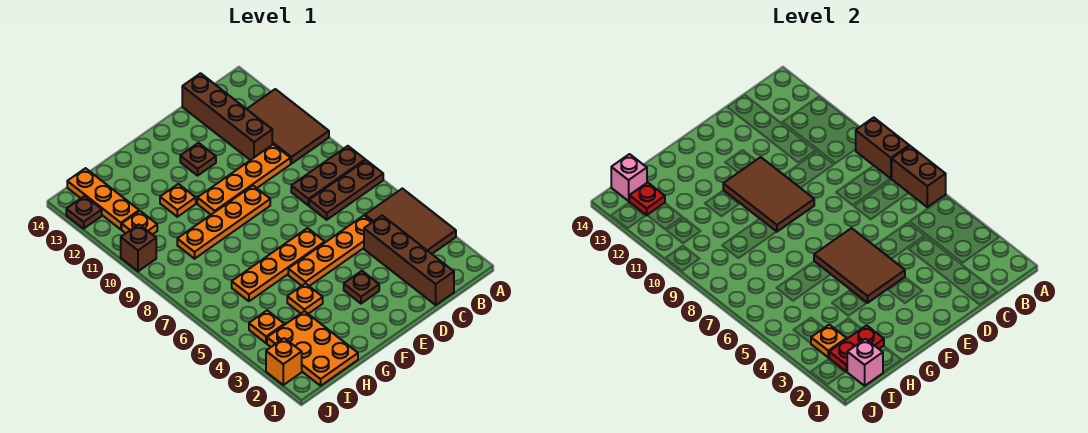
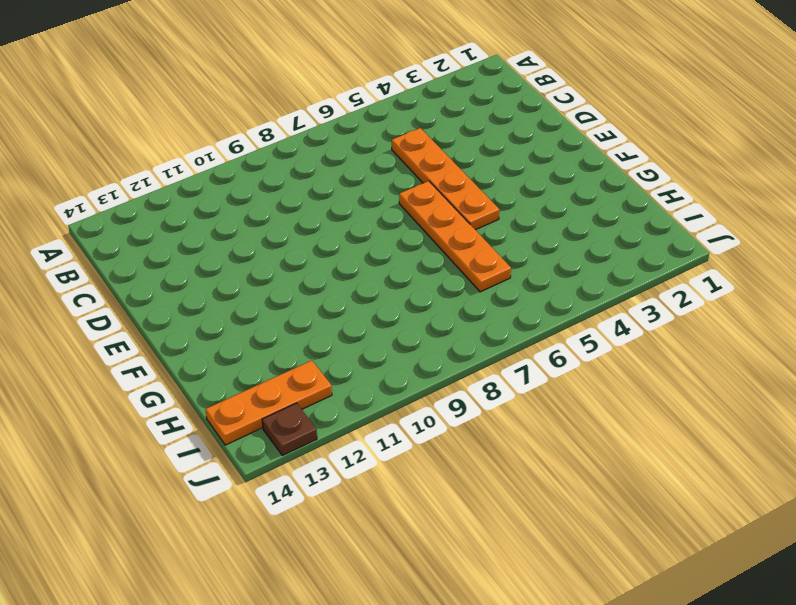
none -> brown tile A3:B5 level 1
none -> brown plate A7:C7 level 1
none -> brown plate A8:C8 level 1
none -> brown tile A10:B12 level 1

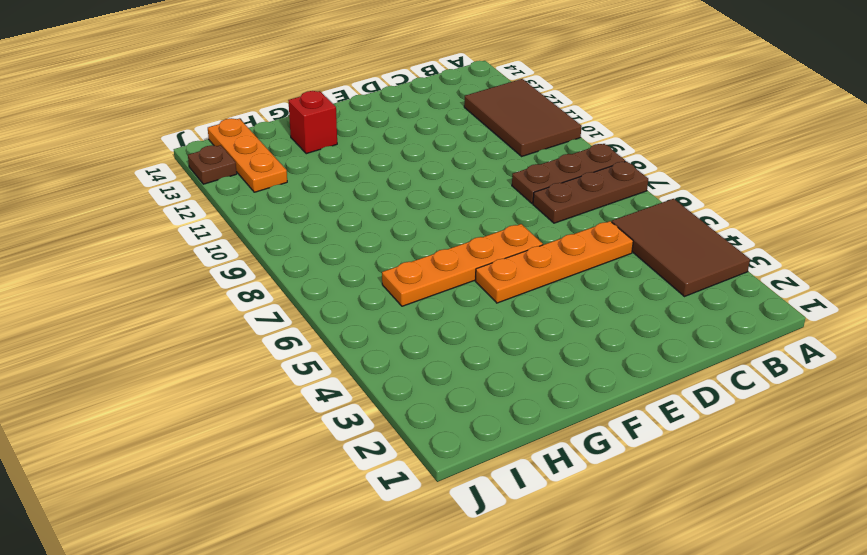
red brick G13 level 1 -> none
none -> brown brick C1:C4 level 1
none -> orange plate C10:F10 level 1
none -> brown brick C11:C14 level 1
none -> brown plate E3 level 1

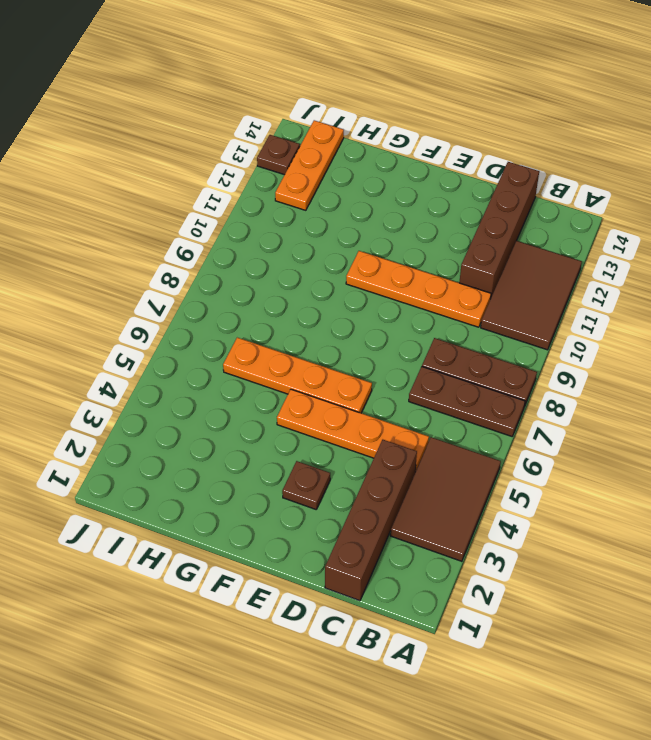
none -> orange plate E9:H9 level 1
none -> brown plate E12 level 1
none -> orange plate G4 level 1
none -> orange plate G11 level 1

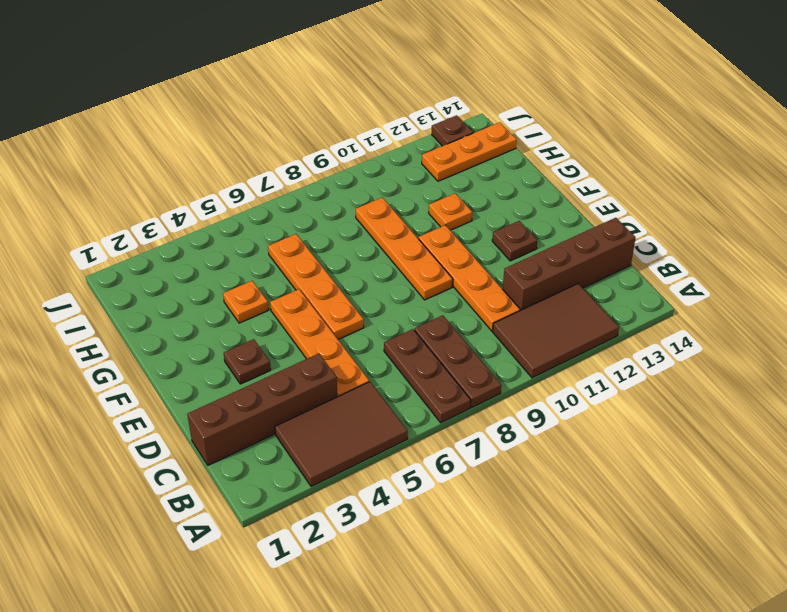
none -> orange plate H1:I3 level 1
none -> orange plate I4 level 1
none -> orange plate I11 level 1
none -> orange brick J2 level 1

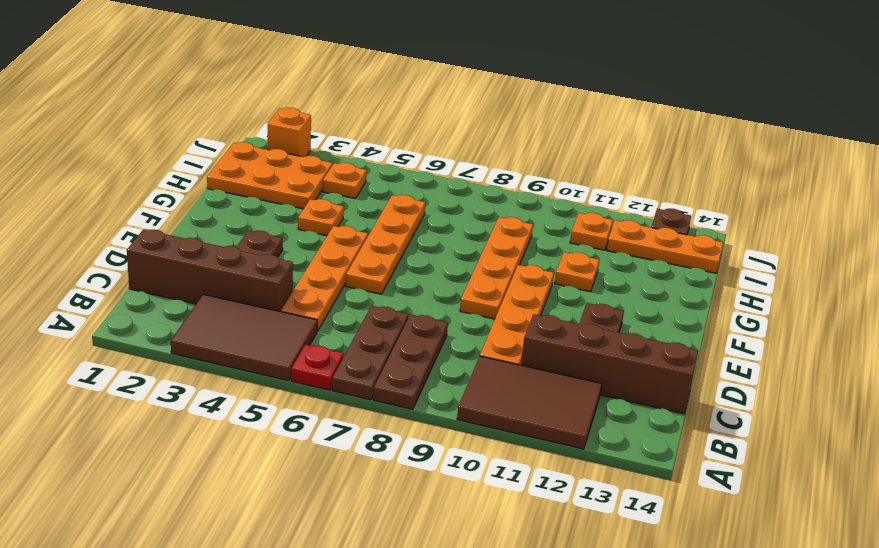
red plate A6 level 1 -> red plate I13 level 2
none -> brown brick J10 level 1
none -> brown brick A6:A7 level 2
none -> brown brick A8:A9 level 2
none -> brown tile E4:F6 level 2

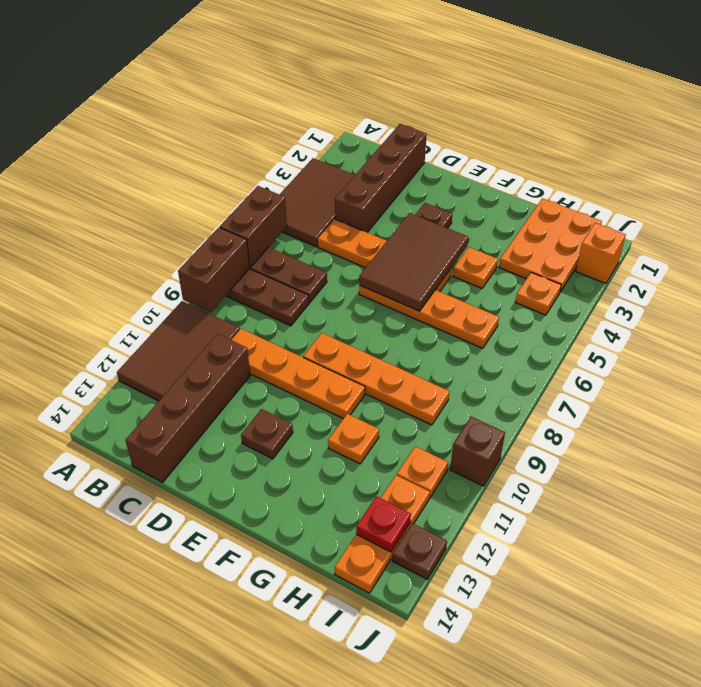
none -> brown tile E9:F11 level 2
none -> red plate H2:I2 level 2
none -> pink brick I1 level 2
none -> orange plate I3 level 2

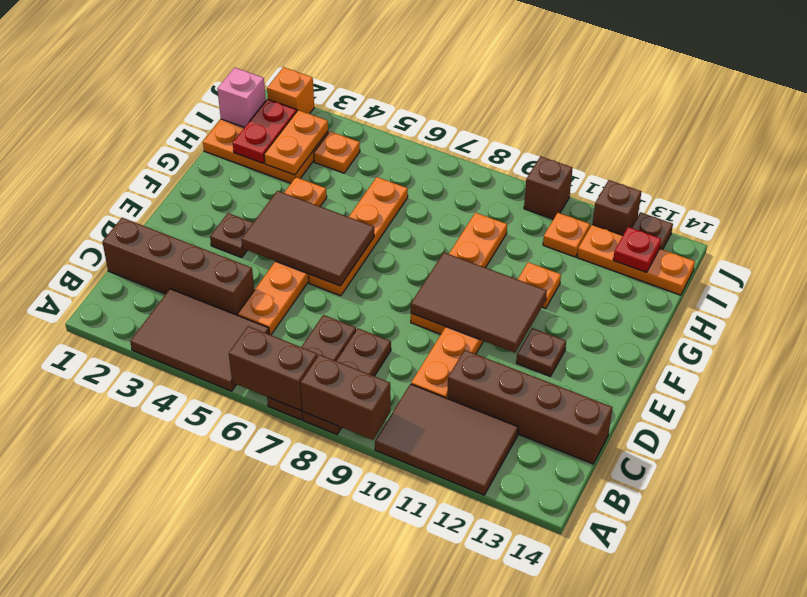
orange plate H3:I3 level 2 -> orange plate I3 level 2
brown brick J12 level 1 -> none
none -> pink brick I14 level 2

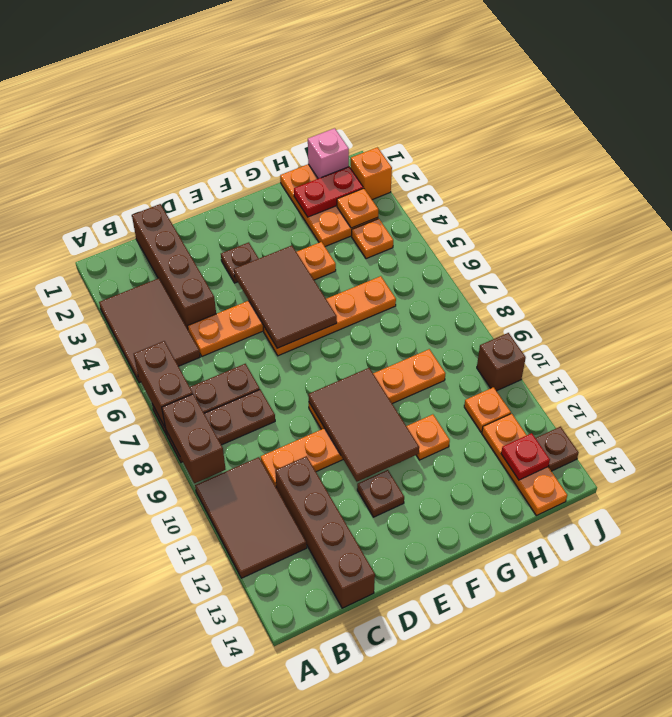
none -> pink brick I14 level 2

